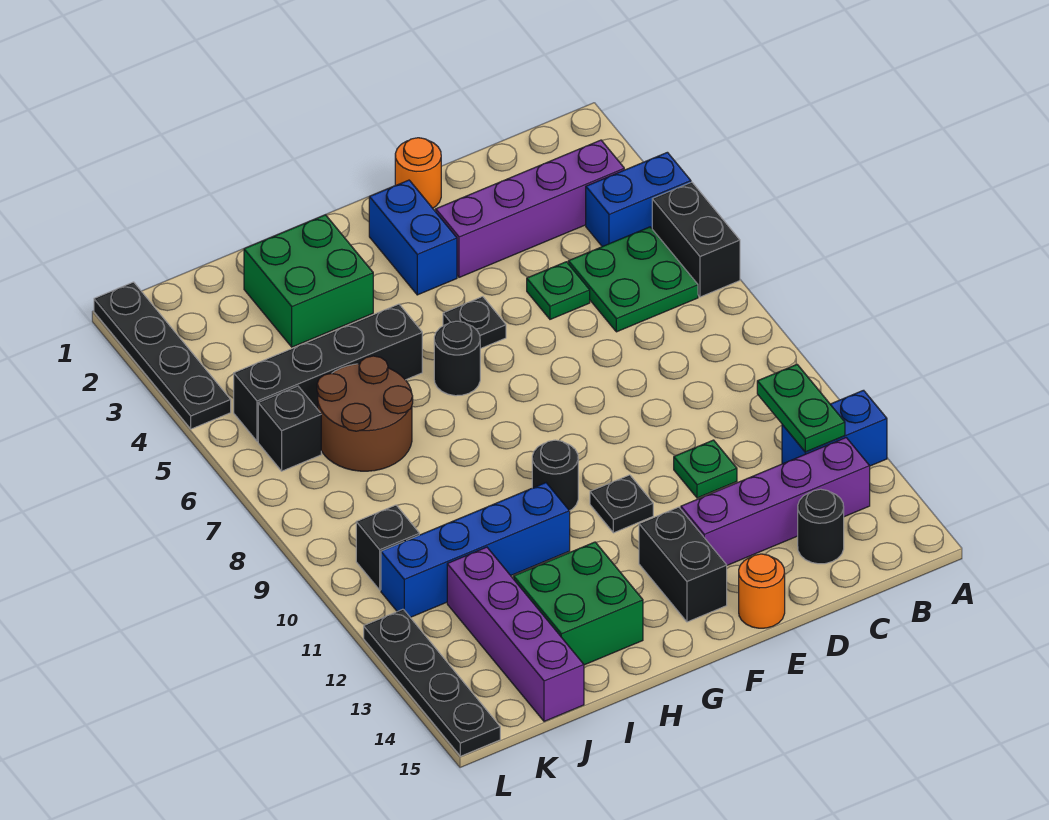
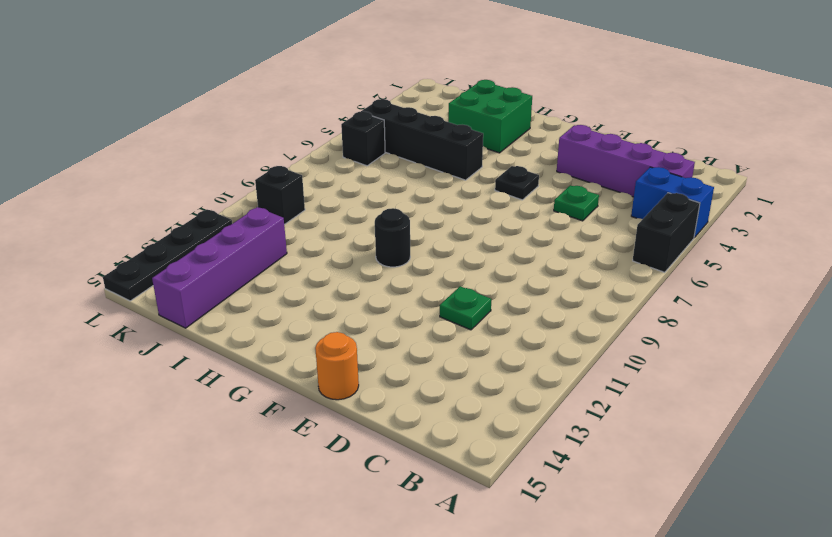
none -> blue brick A12:B12 level 1
none -> green plate B5:C6 level 1
none -> purple brick B13:E13 level 1

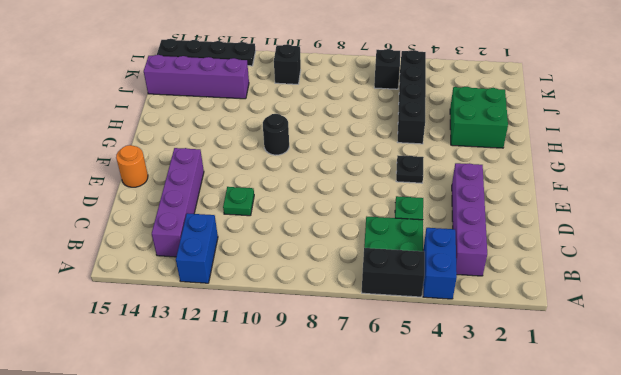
none -> black round brick C14 level 1
none -> orange round brick E1 level 1
none -> blue brick F2:F3 level 1

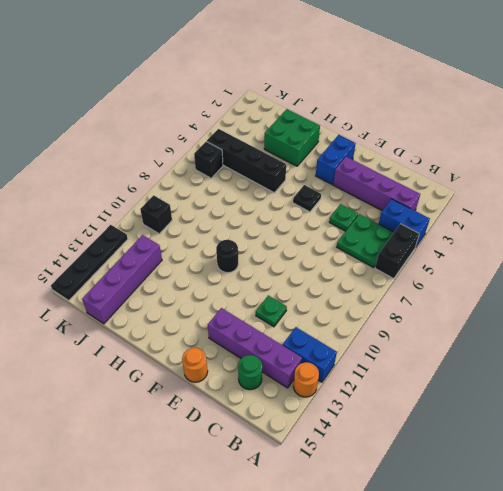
orange round brick A13 level 1 -> orange round brick E1 level 1
green round brick C14 level 1 -> black round brick C14 level 1
none -> black plate F11 level 1
none -> black brick F13:F14 level 1
none -> black round brick G6 level 1

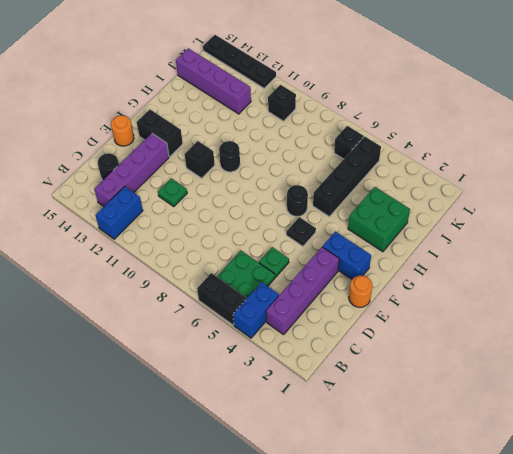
black brick F11 level 1 -> black plate F11 level 1
none -> blue brick H11:K11 level 1
none -> green brick H13:I14 level 1
none -> brown round brick I6:J7 level 1

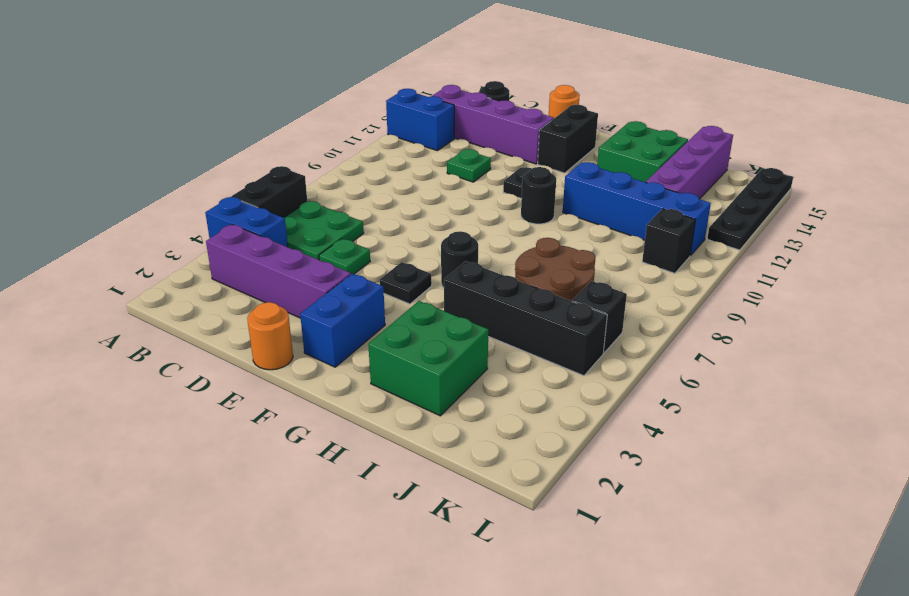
none -> black plate L1:L4 level 1
none -> green plate B11:B12 level 2

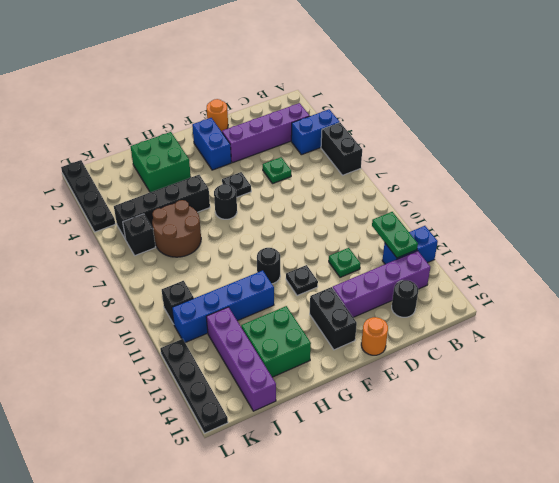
none -> green plate B5:C6 level 1

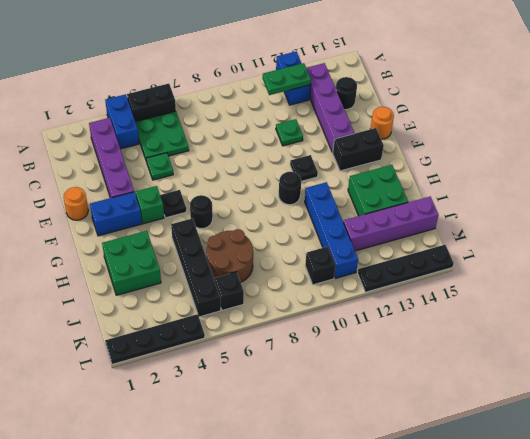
green brick F4 level 1 -> none

